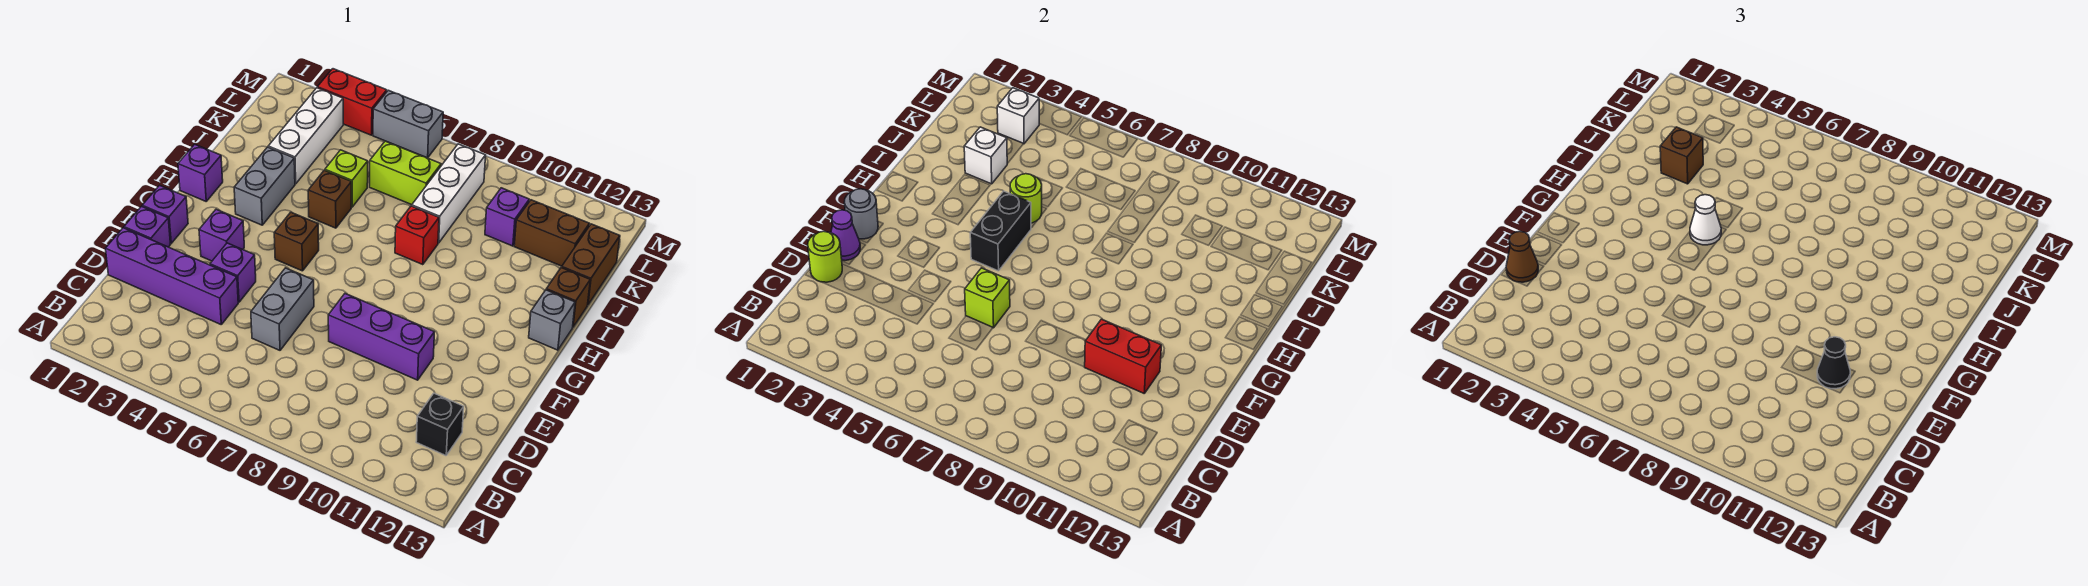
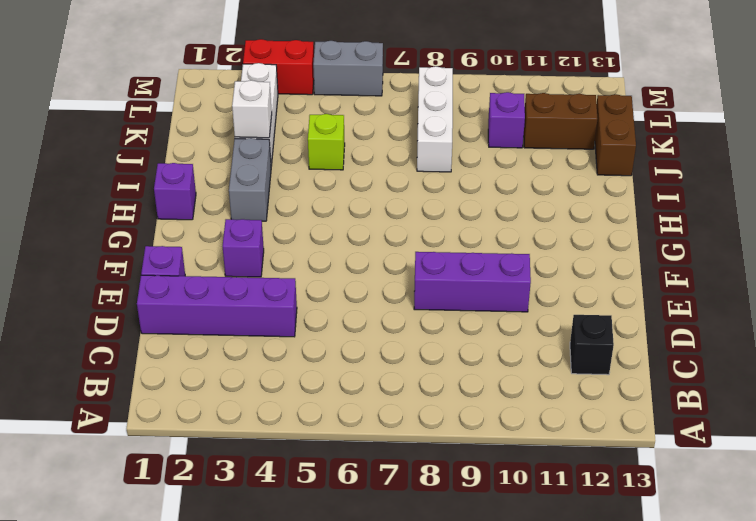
none -> grey brick D6:E6 level 1
none -> purple brick E4 level 1
none -> purple brick F1 level 1
none -> brown brick G5 level 1

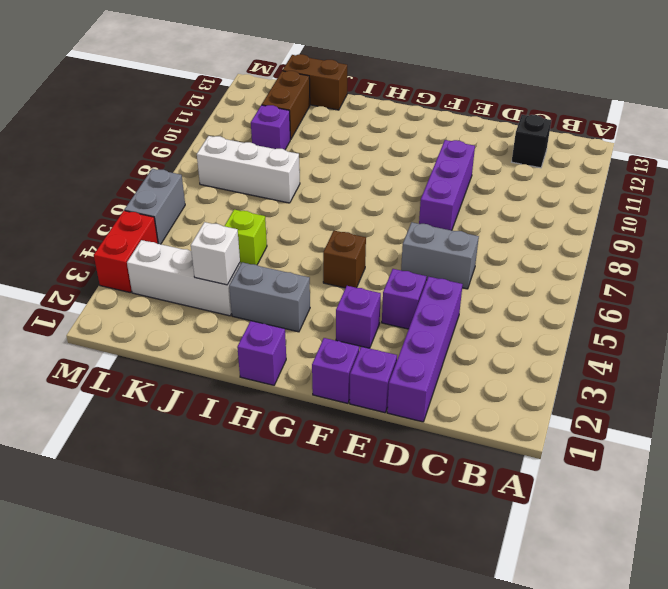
none -> grey brick H13 level 1
none -> brown brick I5 level 1
none -> red brick I8 level 1
none -> brown brick I13 level 1

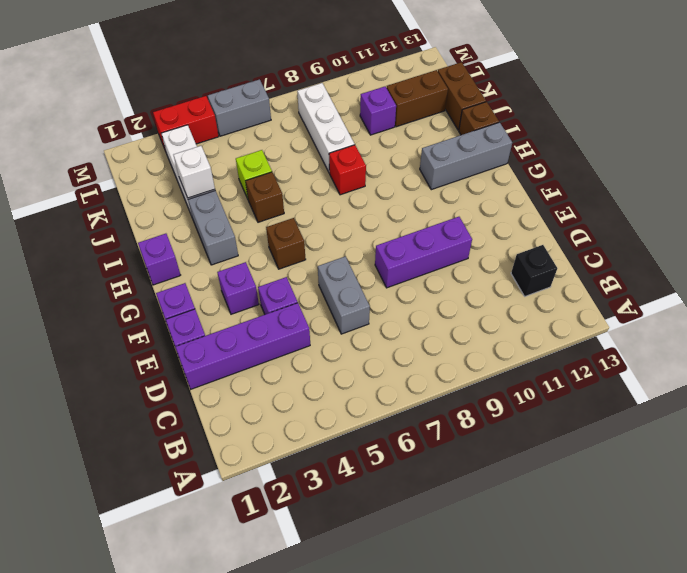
grey brick H11:H13 level 1 -> grey brick H13 level 1
none -> lime brick K6:K7 level 1
none -> lime round brick D1 level 2
none -> purple cone E1 level 2
none -> lime brick E6 level 2

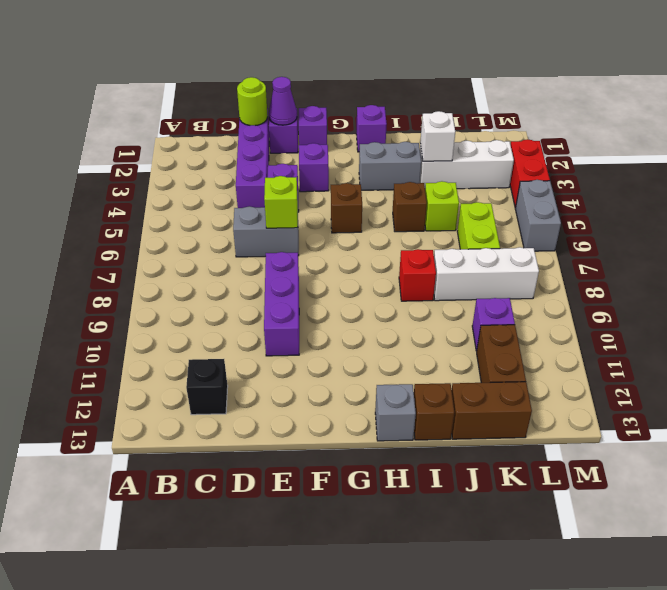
none -> red brick E10:E11 level 2
none -> grey round brick F1 level 2
none -> black brick G5:H5 level 2
none -> lime round brick I5 level 2

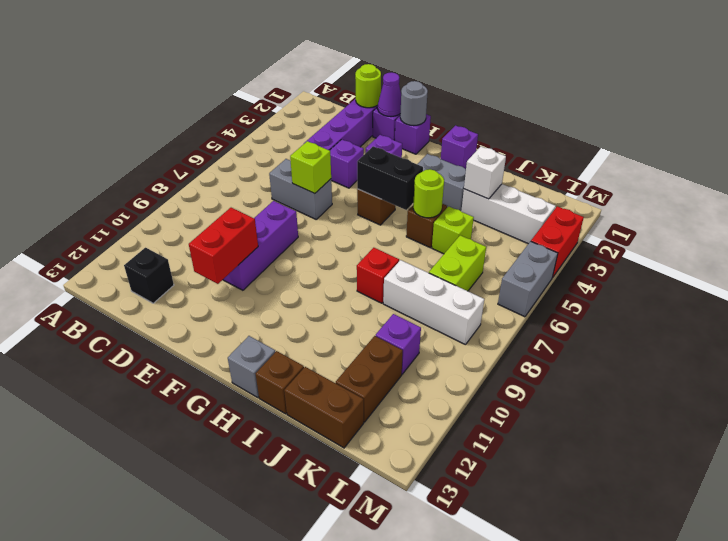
none -> white brick L3 level 2
none -> brown cone D1 level 3
none -> black cone E11 level 3
none -> white cone H5 level 3

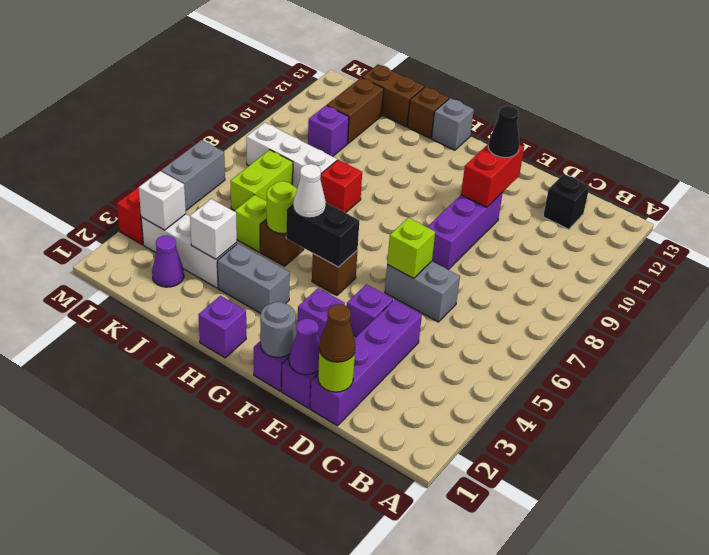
purple cone K2 level 1 -> none
none -> brown brick J3 level 3

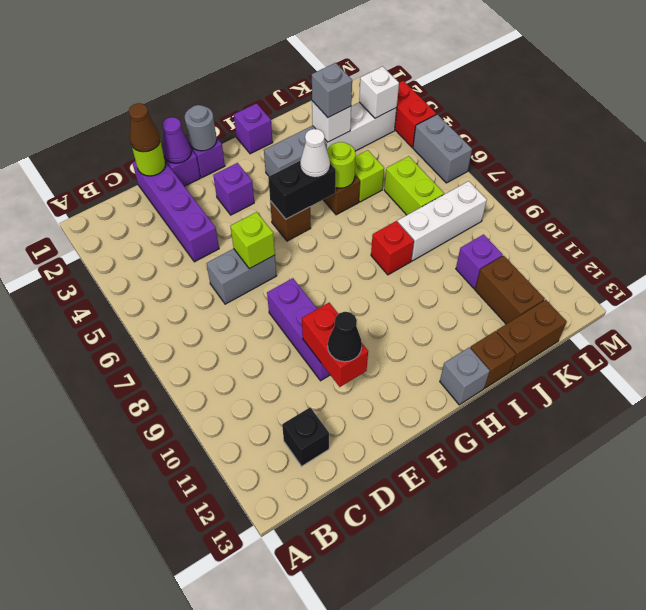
grey brick J3 level 3 -> brown brick J3 level 3
none -> purple brick E4 level 1

